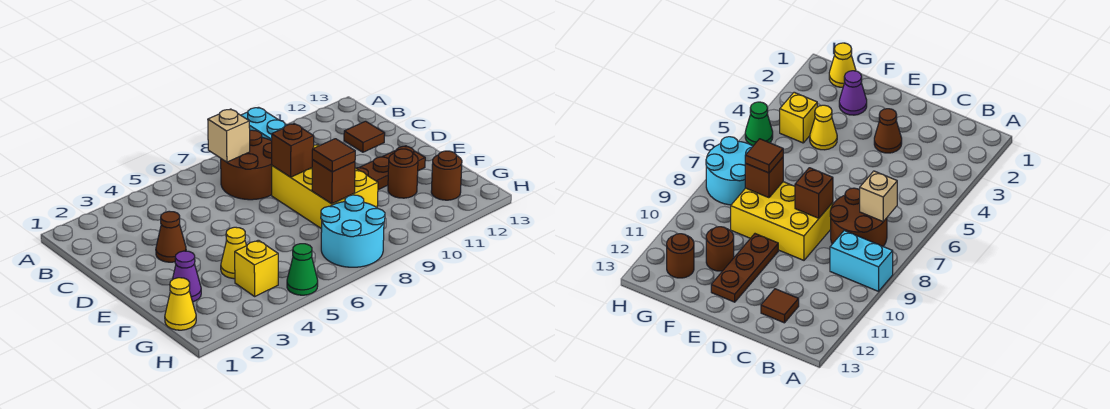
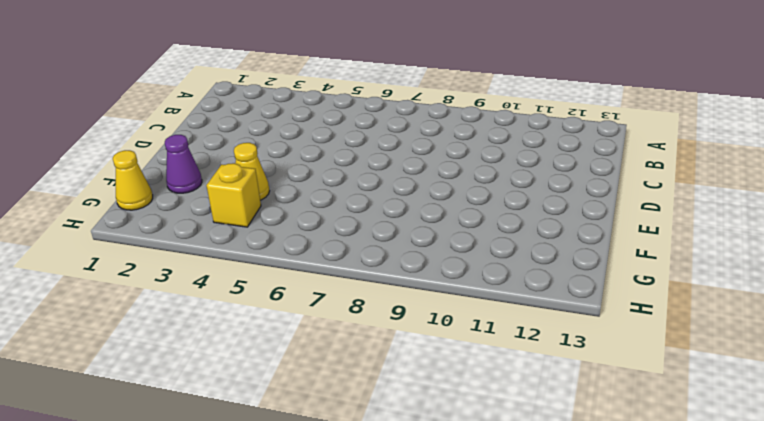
none -> cyan brick A9:B9 level 1
none -> brown round brick B7:C8 level 1
none -> brown tile C12 level 1

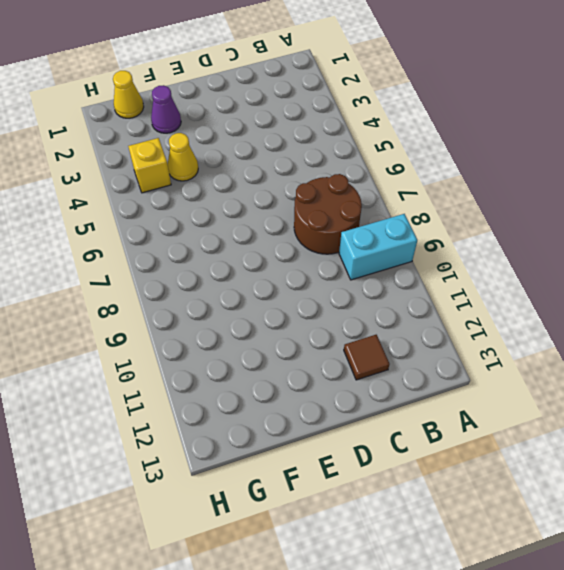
none -> brown cone D3 level 1
none -> yellow brick D8:F9 level 1
none -> brown plate E10:E12 level 1

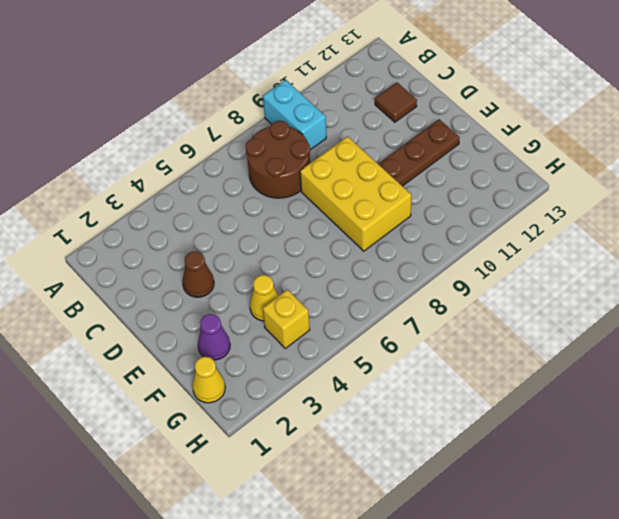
none -> brown round brick F11 level 1
none -> cyan round brick G7:H8 level 1
none -> brown round brick G12 level 1

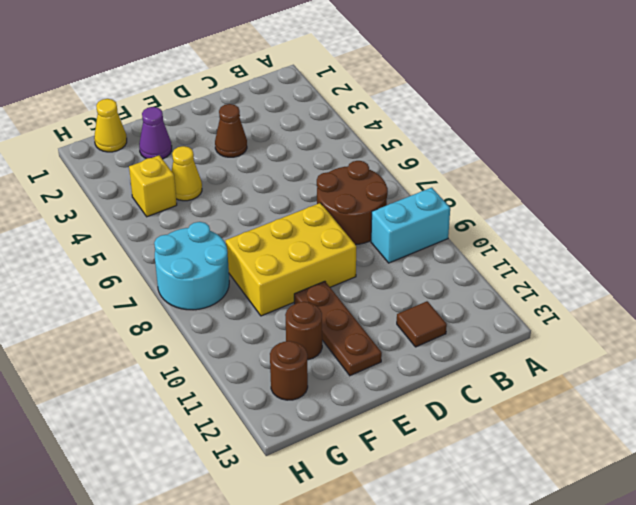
none -> green cone H5 level 1
none -> tan brick B7 level 2
none -> brown brick D8 level 2

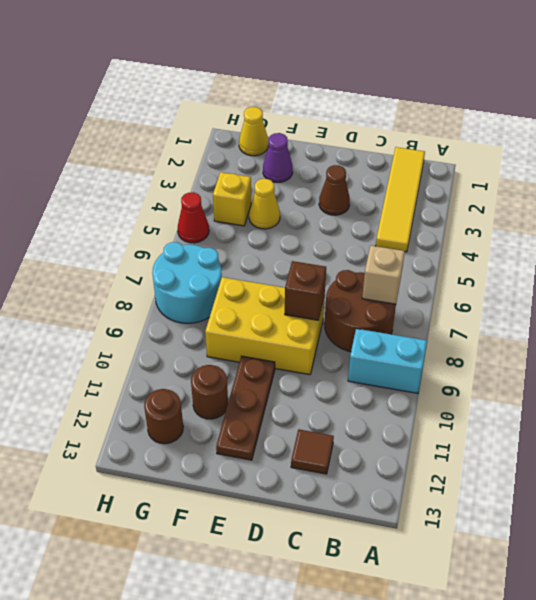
yellow tile B1:B4 level 1 -> none
red cone H5 level 1 -> green cone H5 level 1
none -> brown brick F8 level 2
none -> brown tile F8 level 3

